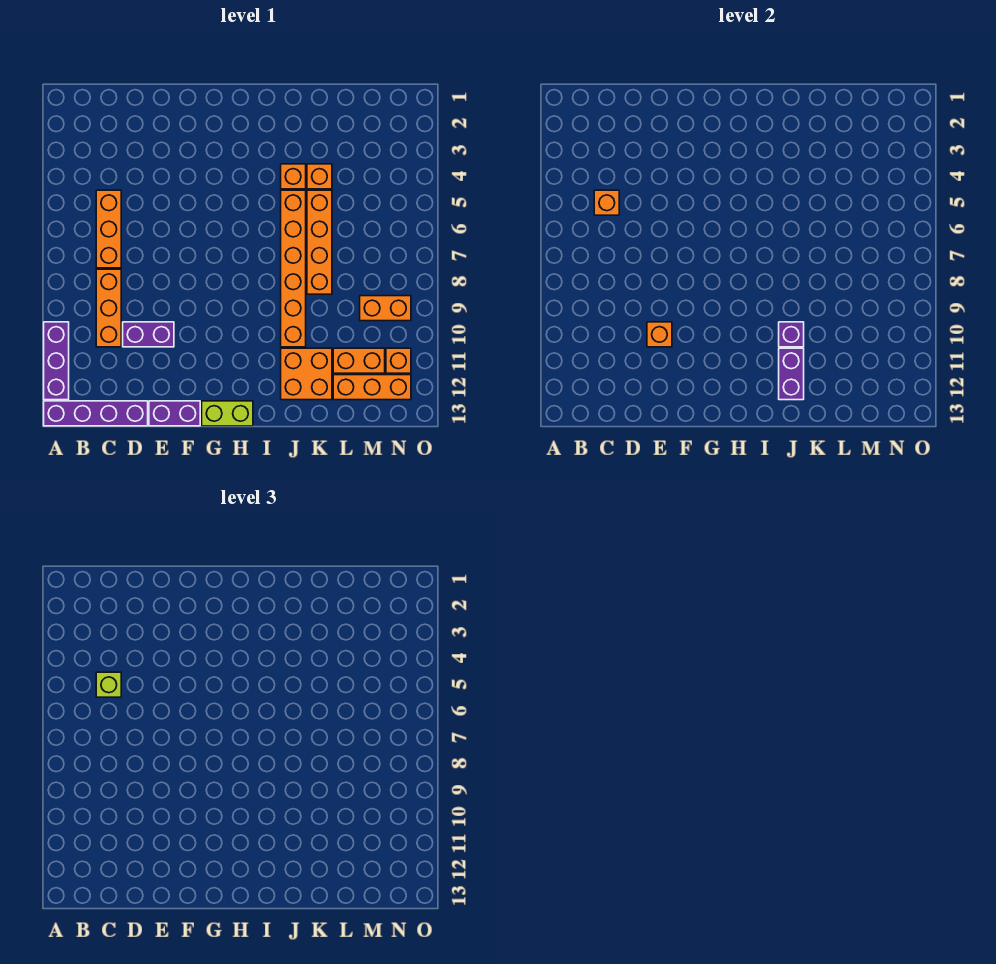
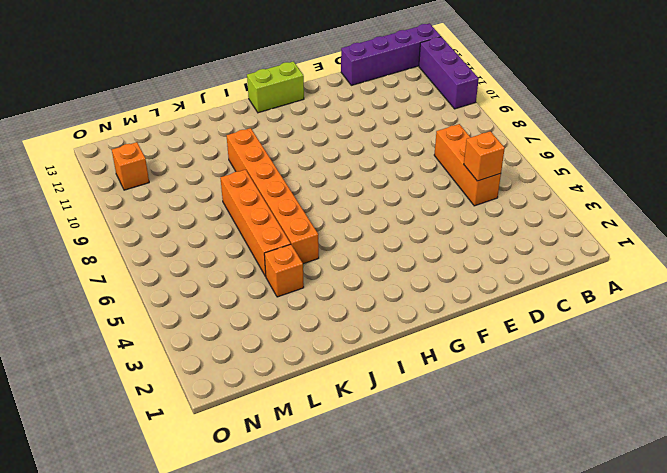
none -> orange brick C8:C10 level 1
none -> purple brick D10:E10 level 1
none -> purple brick E13:F13 level 1

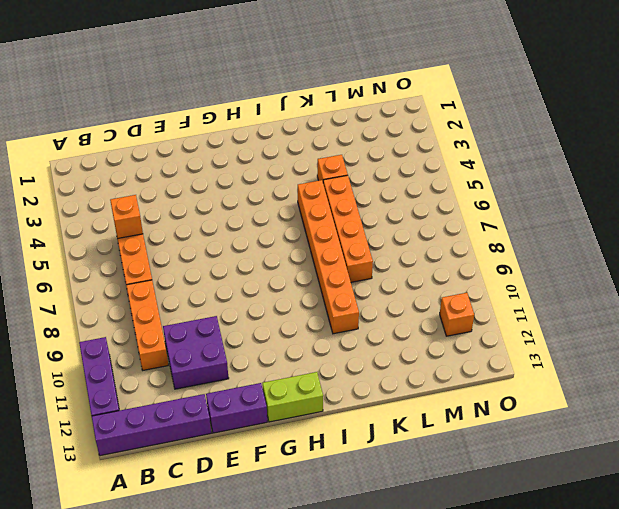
purple brick D10:E11 level 1 -> purple brick D10:E10 level 1
none -> orange brick J4 level 1
none -> orange brick J11:K12 level 1
none -> orange brick L11:M11 level 1

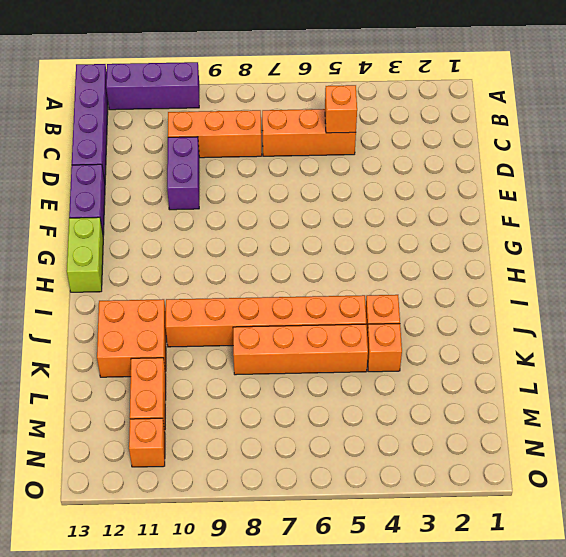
none -> orange brick L12:N12 level 1
none -> orange brick M9:N9 level 1
none -> orange brick E10 level 2

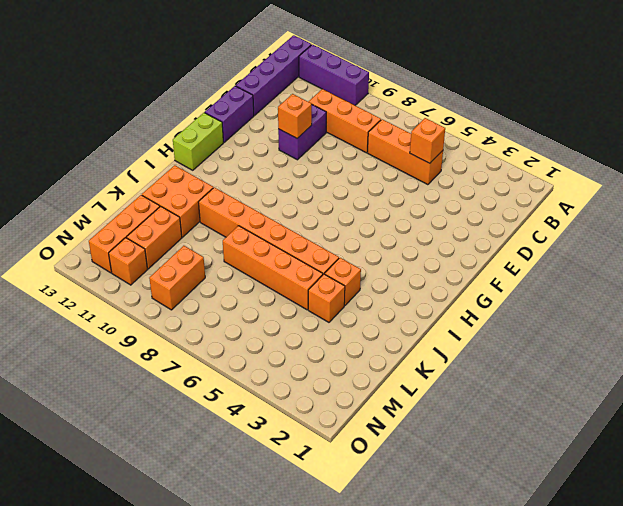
none -> purple brick J10 level 2
none -> purple brick J11:J12 level 2
none -> lime brick C5 level 3

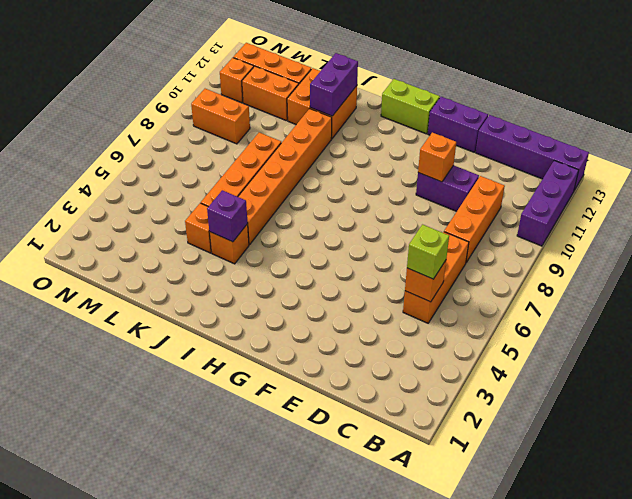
purple brick J4 level 2 -> purple brick J10 level 2

